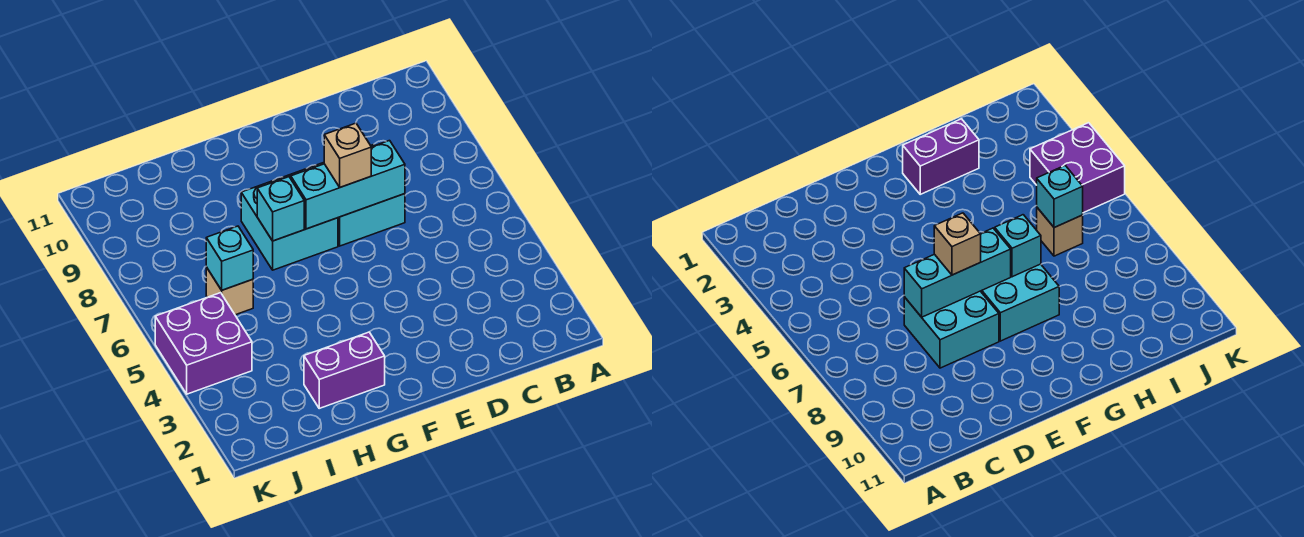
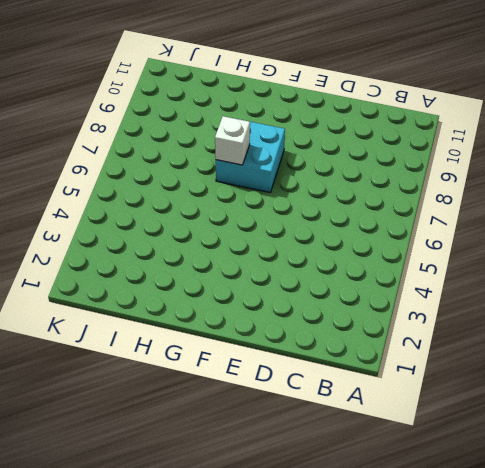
white brick G7 level 2 -> cyan brick G7 level 2
none -> cyan brick D7:E8 level 1
none -> purple brick G2:H2 level 1

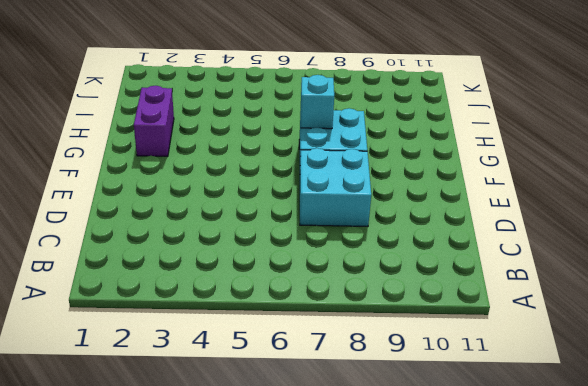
none -> tan brick I6 level 1
none -> purple brick J4:K5 level 1

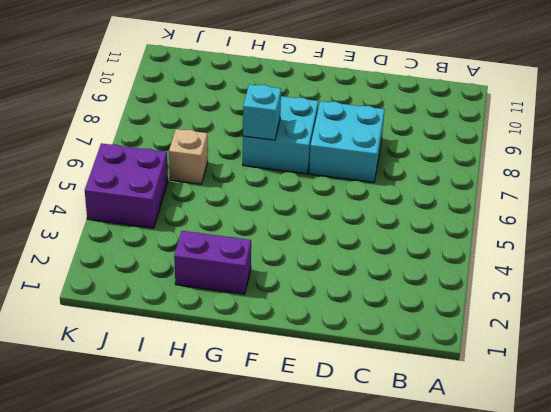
none -> cyan brick D7:F7 level 2
none -> cyan brick I6 level 2

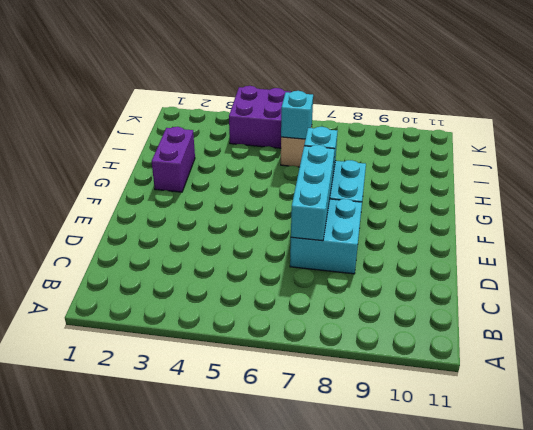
none -> tan brick E7 level 3

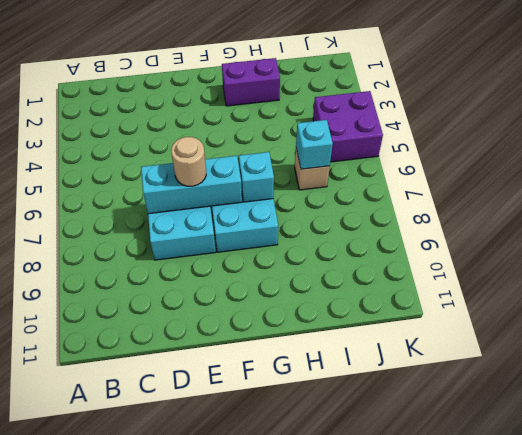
tan round brick E7 level 3 -> tan brick E7 level 3

